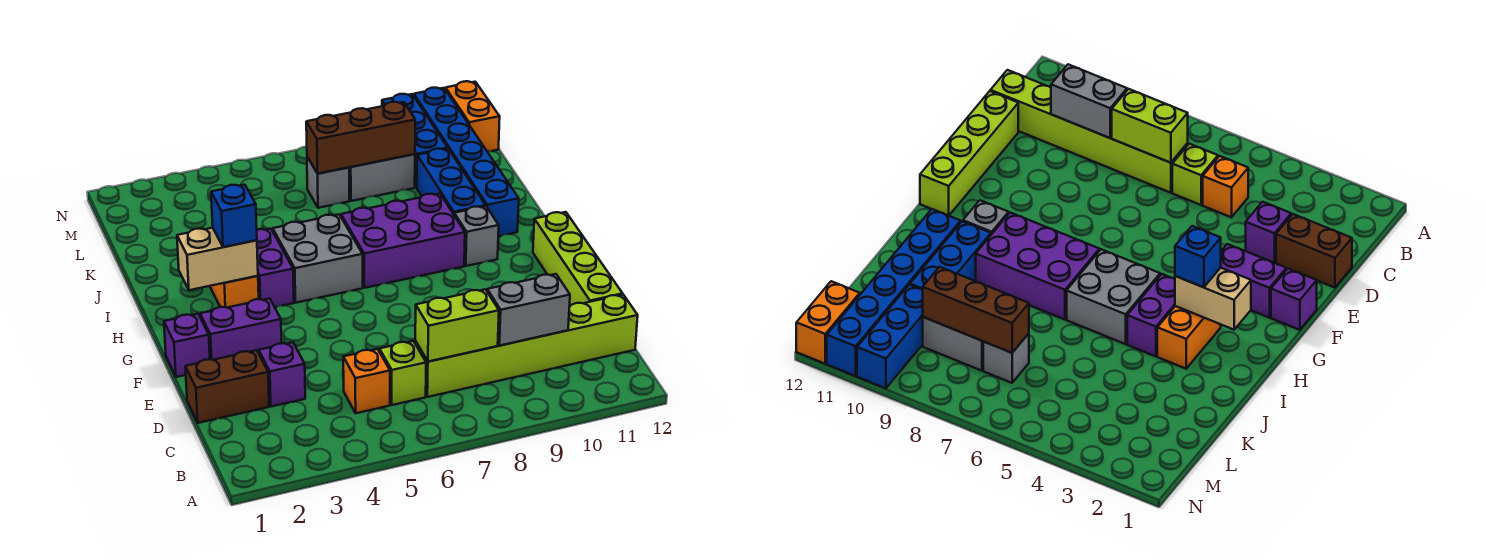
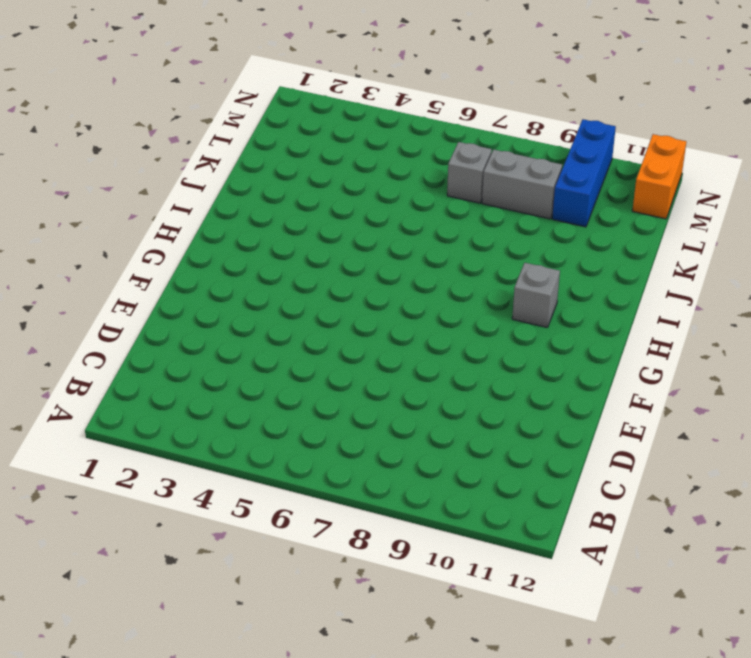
none -> orange brick C5 level 1
none -> lime brick C6 level 1
none -> lime brick C7:C12 level 1

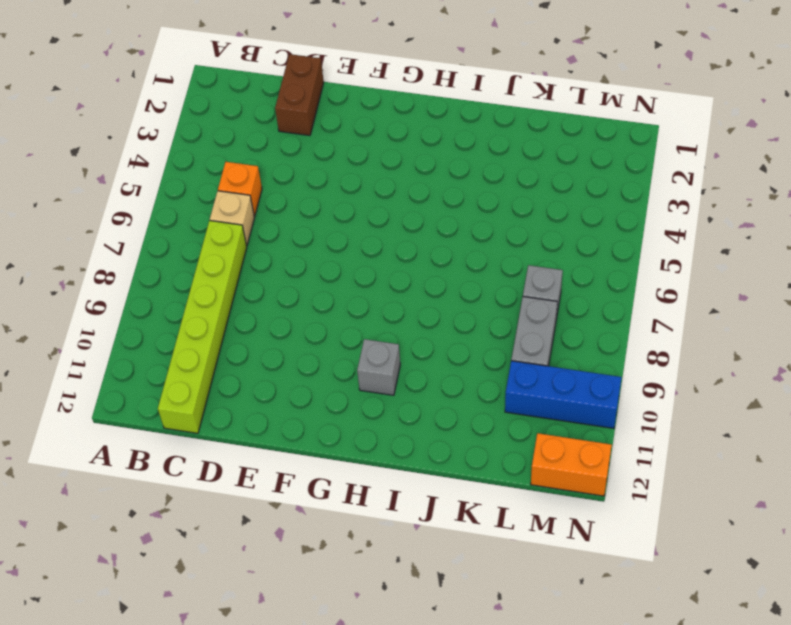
tan brick C6 level 1 -> lime brick C6 level 1
none -> purple brick D3 level 1
none -> lime brick D12:G12 level 1
none -> purple brick F1 level 1

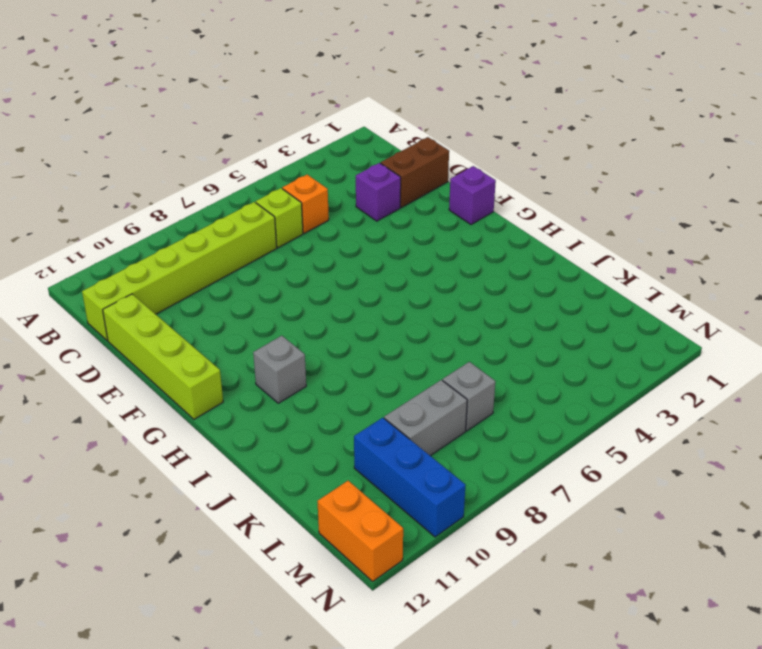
none -> purple brick F2:F3 level 1
none -> orange brick H3:I3 level 1
none -> purple brick H4:I4 level 1

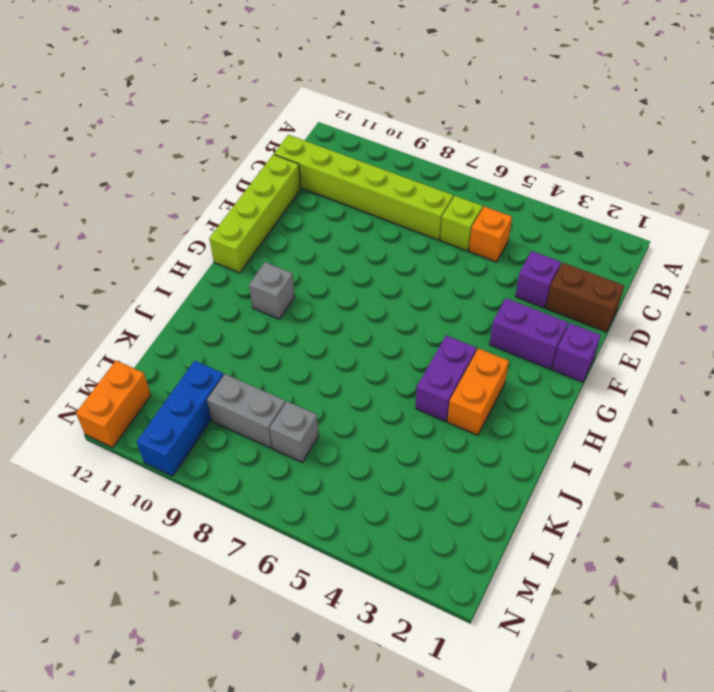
none -> grey brick H5:I6 level 1
none -> purple brick H7:I9 level 1
none -> blue brick I10:K10 level 1

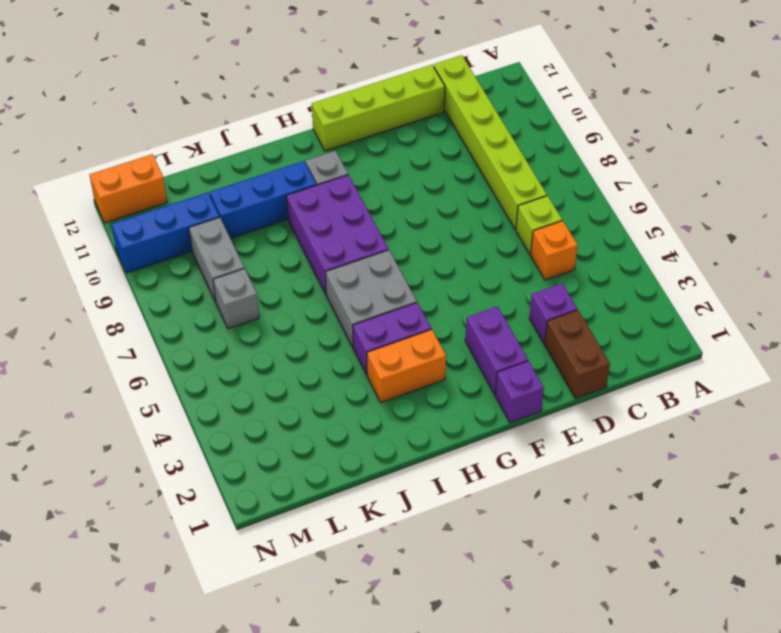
none -> blue brick I11:N11 level 1
none -> lime brick C7:C8 level 2
none -> grey brick C9:C10 level 2

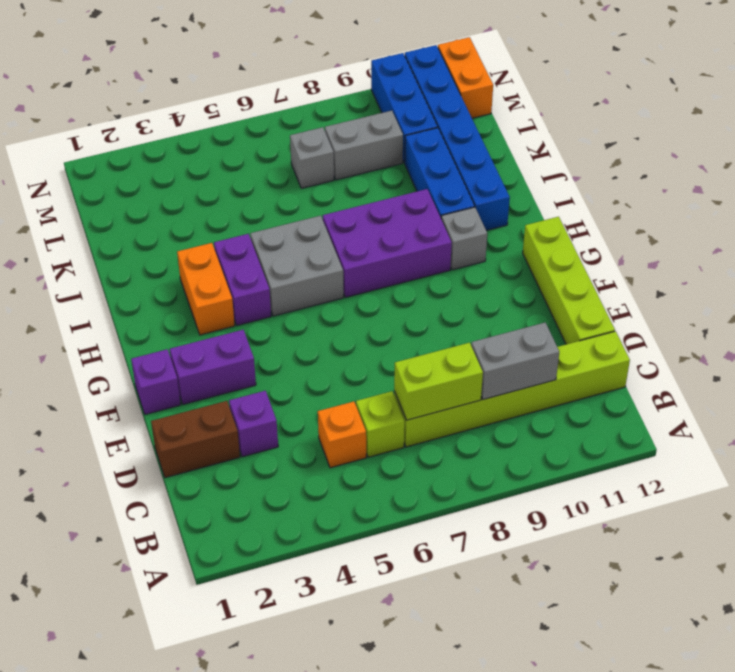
none -> tan brick H2:H3 level 2
none -> brown brick L7:L9 level 2
none -> blue brick H3 level 3

